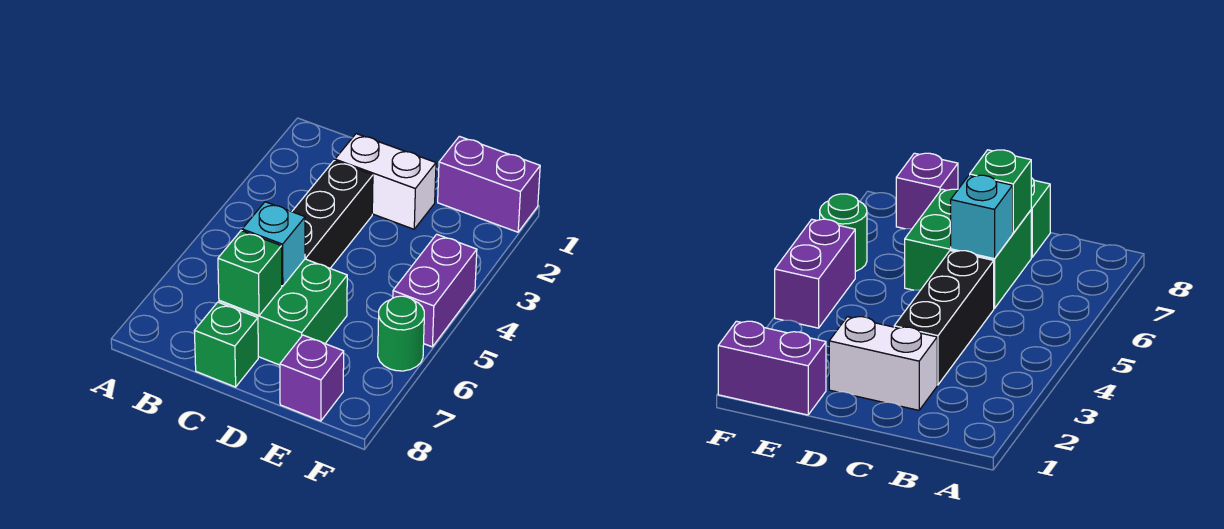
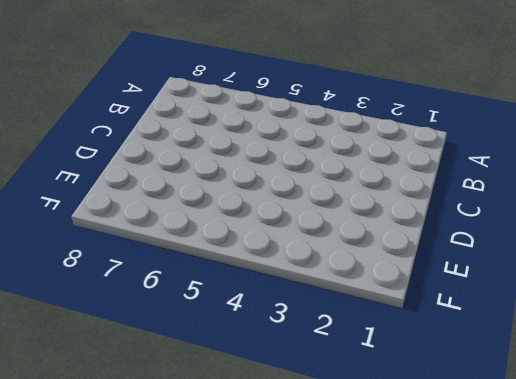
none -> white brick C2:D2 level 1
none -> black brick C3:C5 level 1

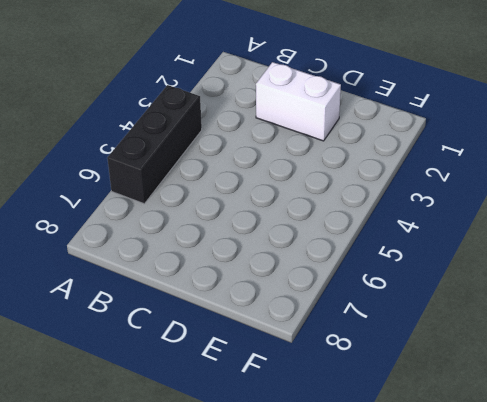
black brick A4:A6 level 1 -> black brick C3:C5 level 1
none -> green brick C6:D7 level 1
none -> green brick C8 level 1

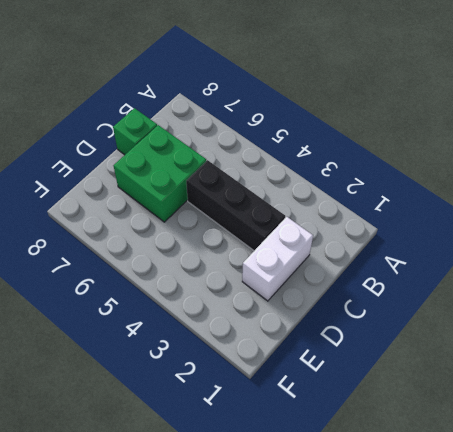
none -> purple brick E1:F1 level 1
none -> purple brick E8 level 1

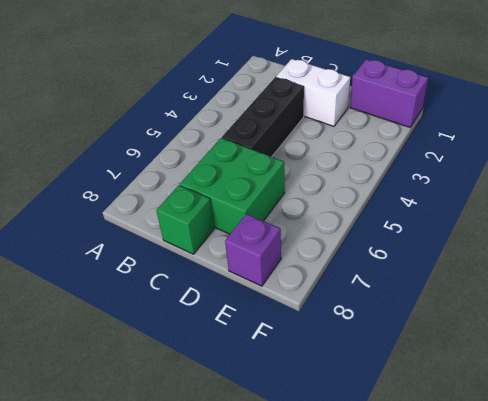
none -> purple brick F4:F5 level 1
none -> green round brick F6 level 1

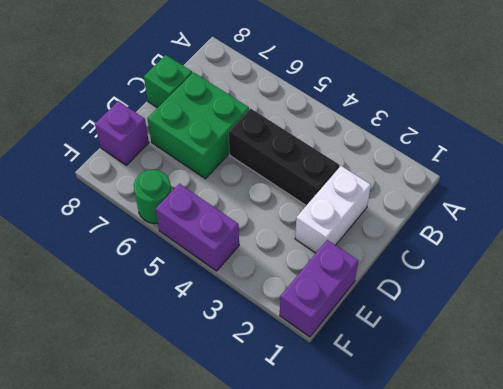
none -> cyan brick C6 level 2
none -> green brick C7 level 2

